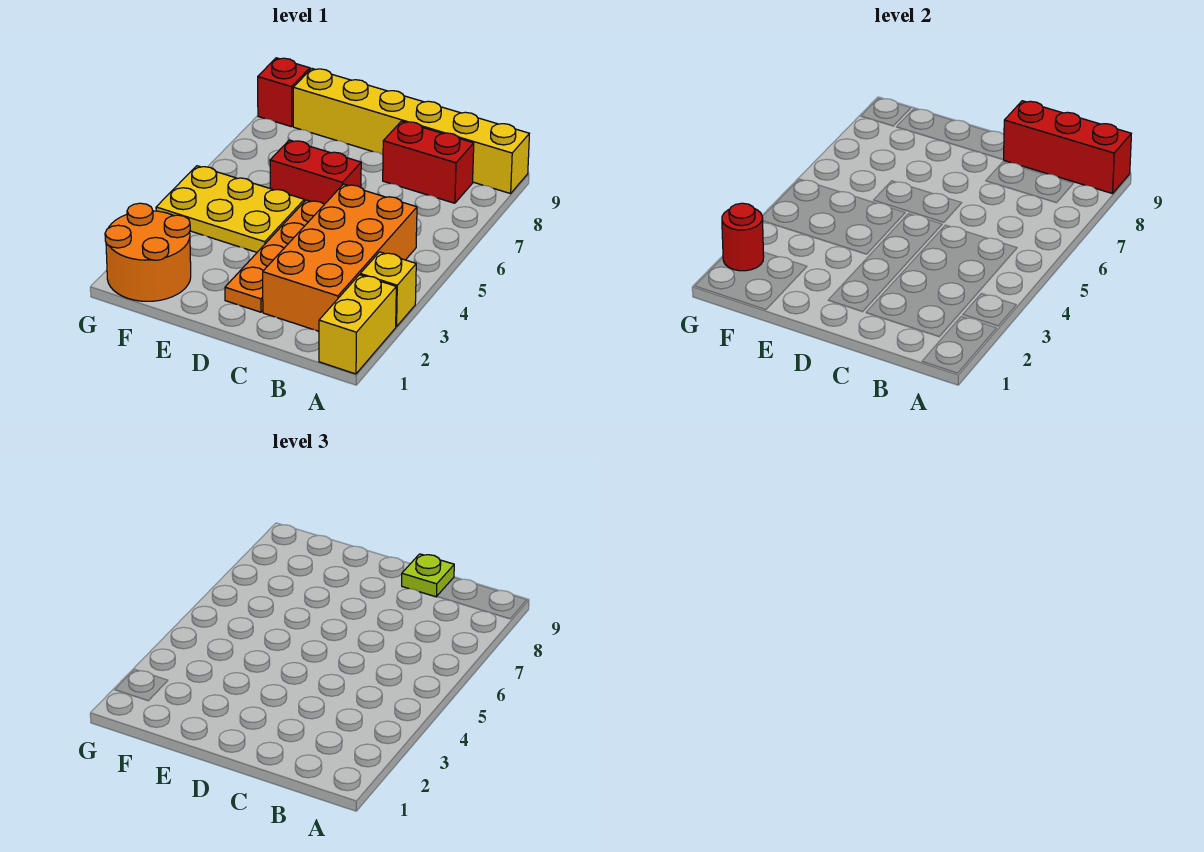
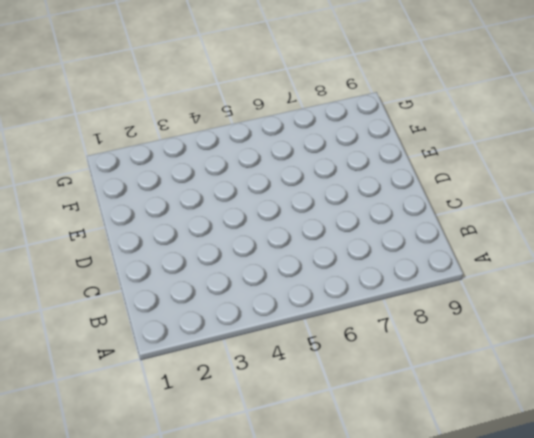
none -> yellow brick A1:A2 level 1
none -> yellow brick A3 level 1
none -> yellow brick A9:F9 level 1

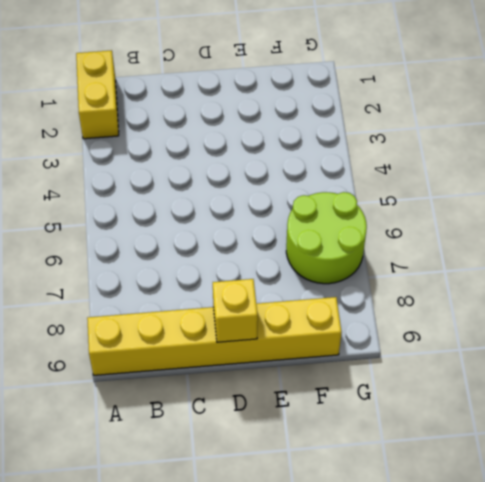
yellow brick D9 level 2 -> yellow brick A3 level 1
lime round brick F6:G7 level 1 -> none
none -> orange brick B2:C5 level 1
none -> red brick B8:C8 level 1
none -> orange plate D2:D5 level 1

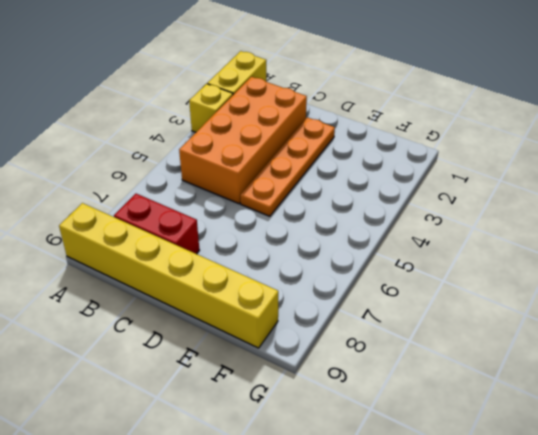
none -> red brick D6:E6 level 1
none -> yellow plate E4:G5 level 1
none -> orange round brick F1:G2 level 1

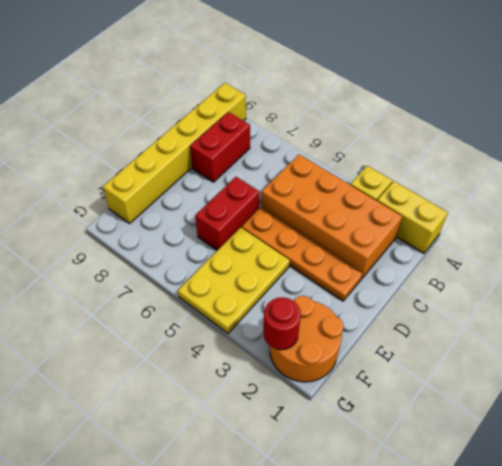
none -> red brick G9 level 1
none -> red brick A9:C9 level 2
none -> lime plate C9 level 3

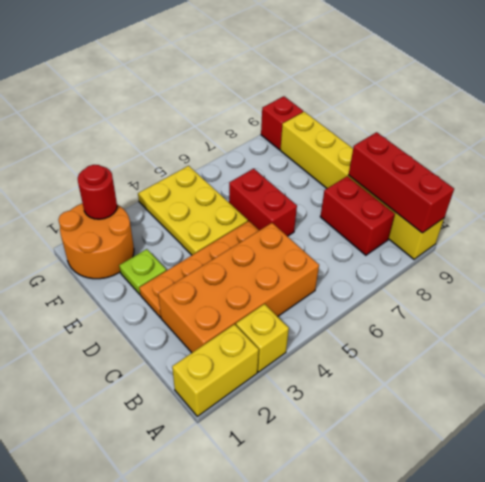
lime plate E2 level 1 -> lime plate C9 level 3

